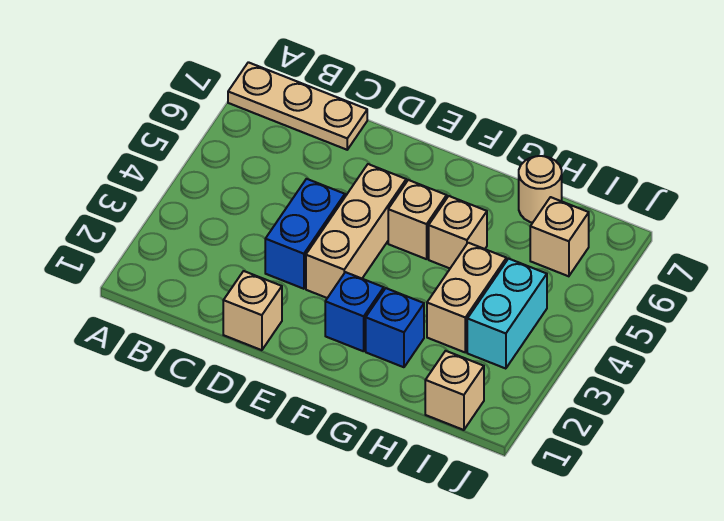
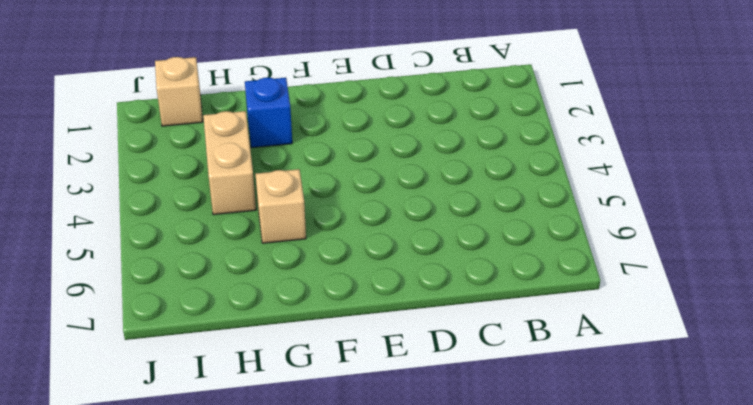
none -> tan plate A7:C7 level 1
none -> tan brick D1 level 1
none -> blue brick D3:D4 level 1

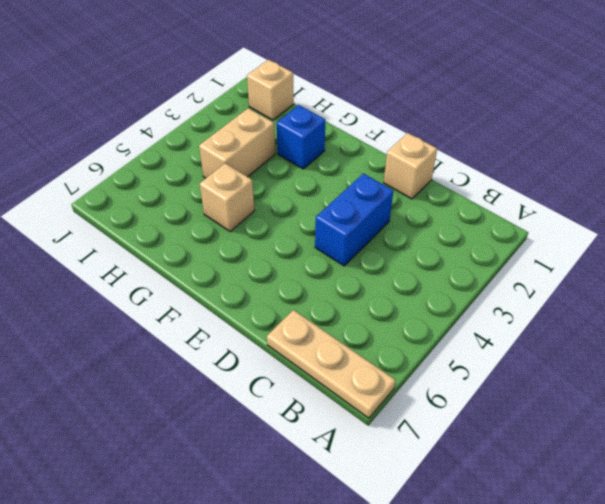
none -> tan brick E3:E5 level 1
none -> blue brick F2 level 1
none -> tan brick F5 level 1

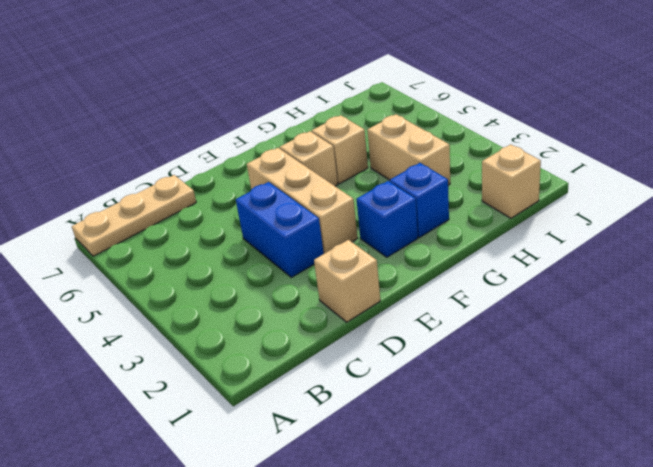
none -> tan round brick H7 level 1
none -> cyan brick I3:I4 level 1
none -> tan brick I6 level 1

